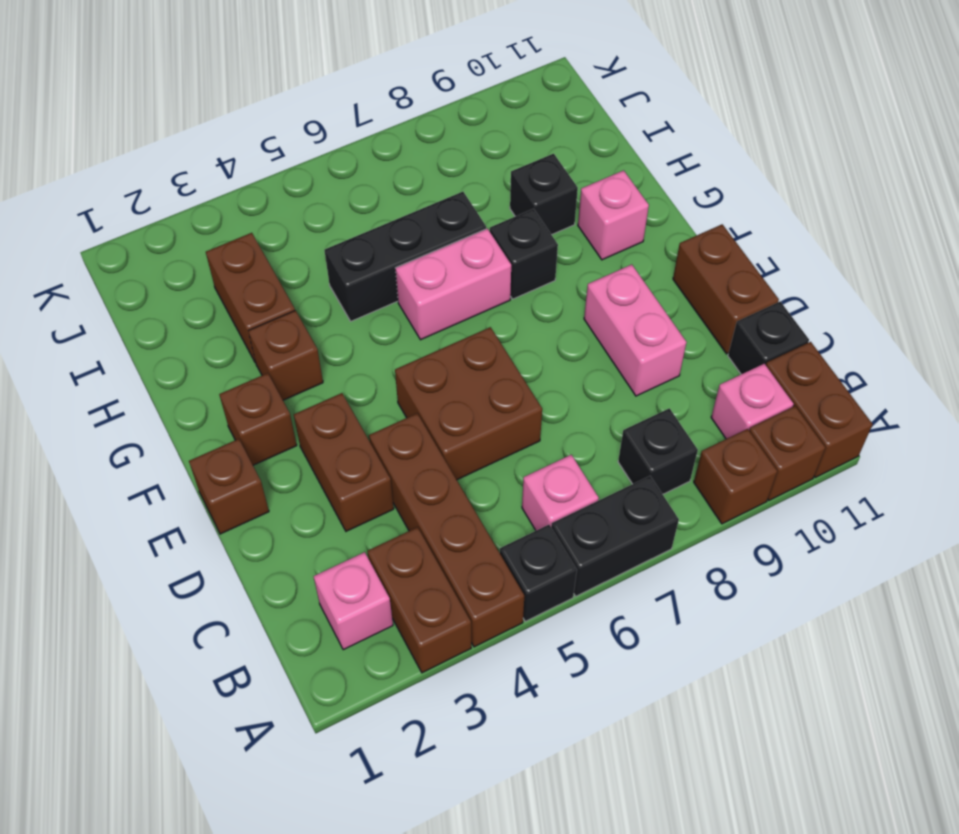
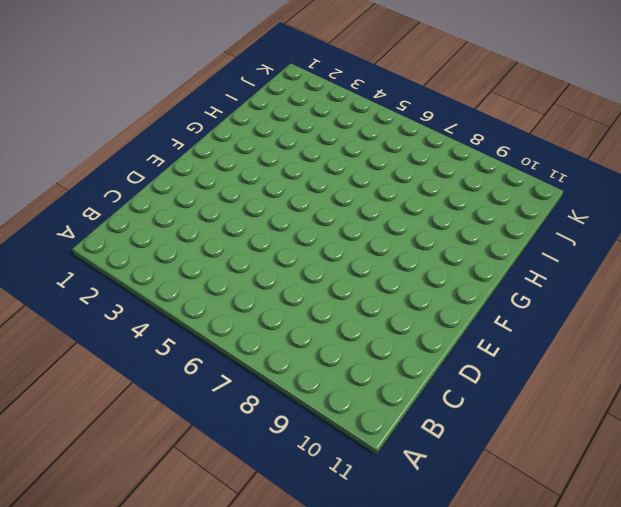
none -> brown brick A3:B3 level 1
none -> brown brick A4:D4 level 1
none -> black brick A5 level 1

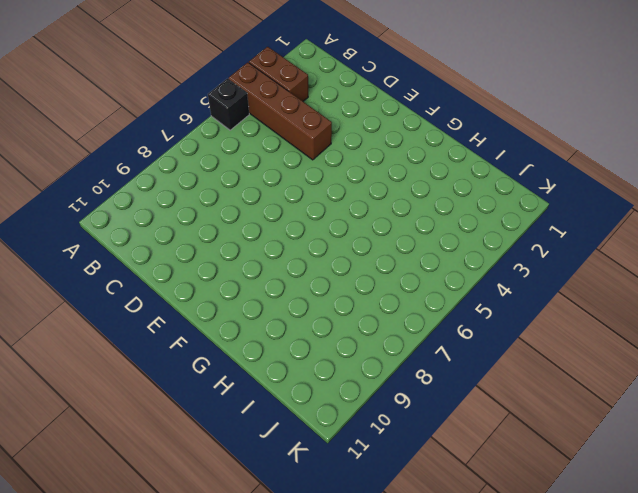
none -> black brick A6:A7 level 1
none -> brown brick A9 level 1
none -> brown brick A10 level 1

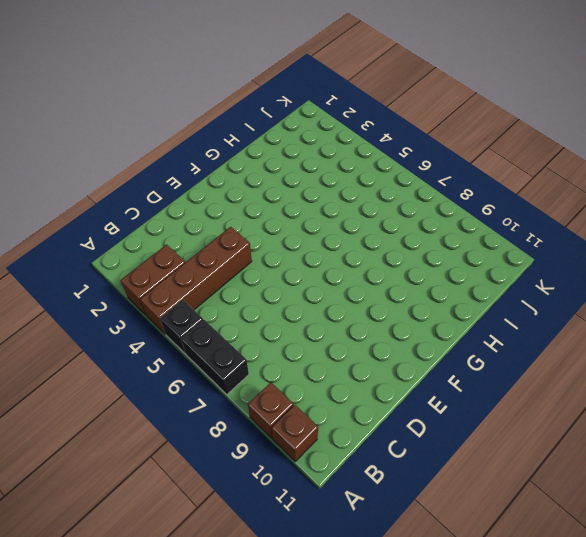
none -> brown brick A11:B11 level 1
none -> pink brick B2 level 1
none -> pink brick B6 level 1

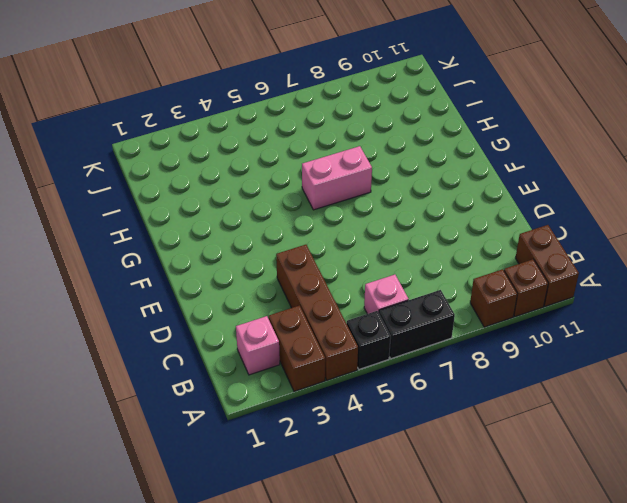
none -> black brick B8 level 1
none -> pink brick B10 level 1
none -> black brick C11 level 1

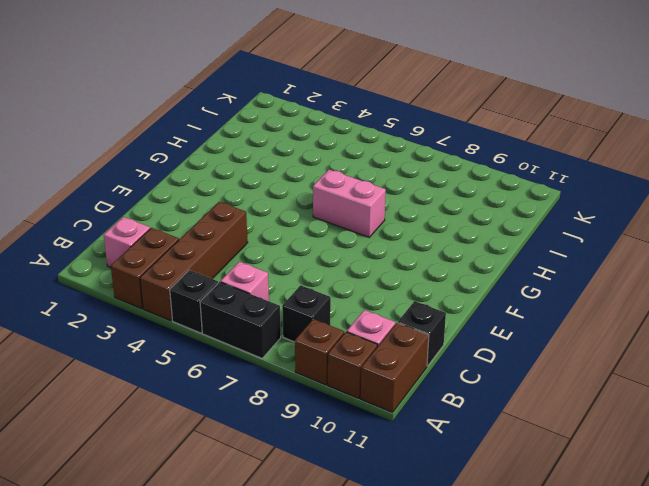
none -> brown brick D3:E3 level 1
none -> brown brick D5:E6 level 1
none -> pink brick D9:E9 level 1

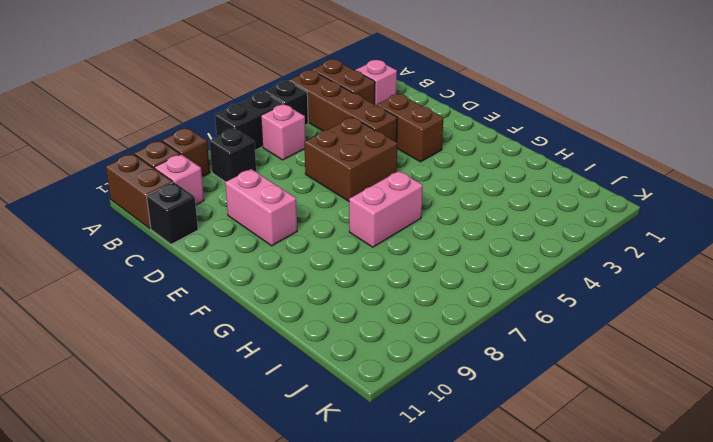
none -> brown brick D11:E11 level 1
none -> brown brick E1 level 1
none -> brown brick F2 level 1

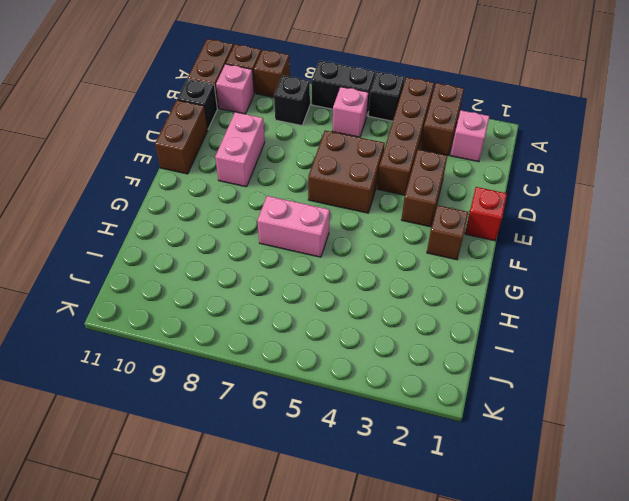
red brick E1 level 1 -> brown brick E1 level 1
none -> brown brick G3 level 1
none -> black brick G8 level 1
none -> pink brick G10 level 1

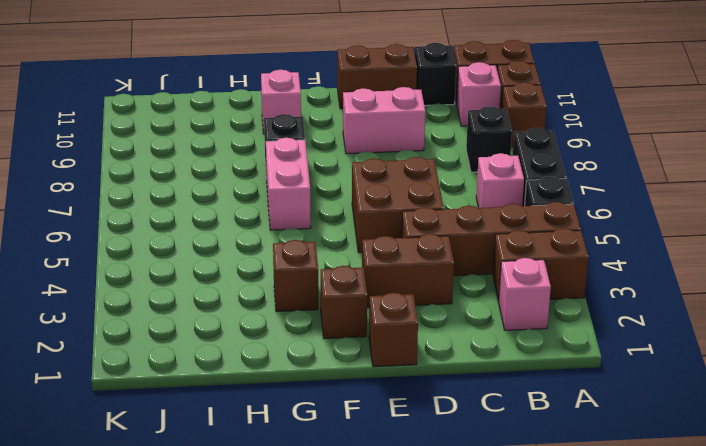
none -> brown brick H3:I3 level 1
none -> black brick H5:H7 level 1
none -> black brick H9 level 1

